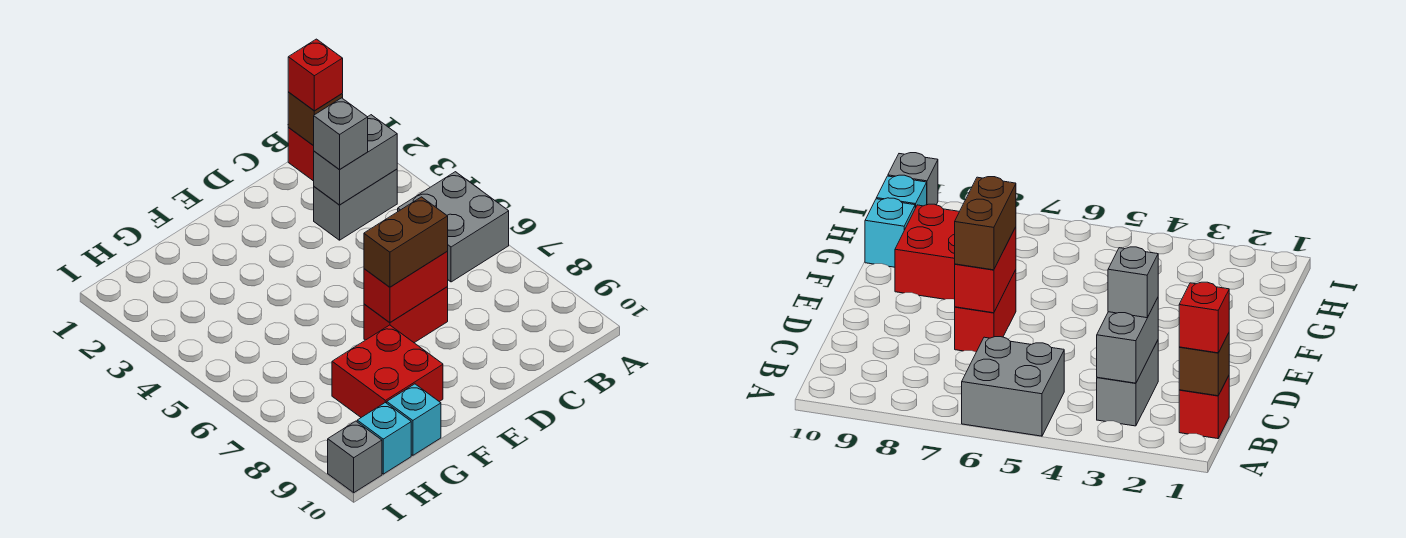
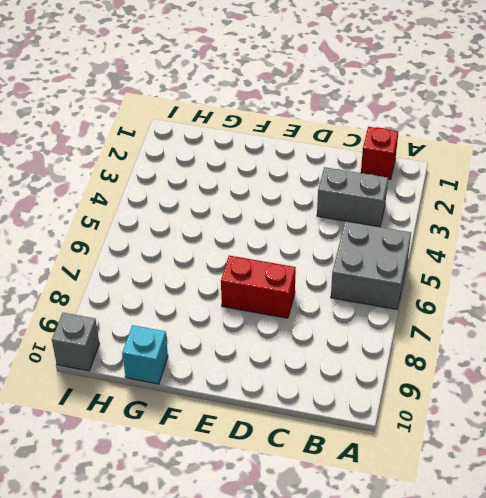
none -> red brick F8:G9 level 1
none -> cyan brick H10 level 1
none -> brown brick B1 level 2

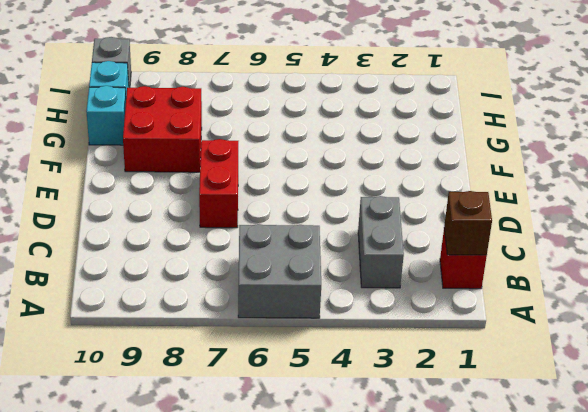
none -> grey brick B3:C3 level 2
none -> red brick D7:E7 level 2
none -> red brick B1 level 3

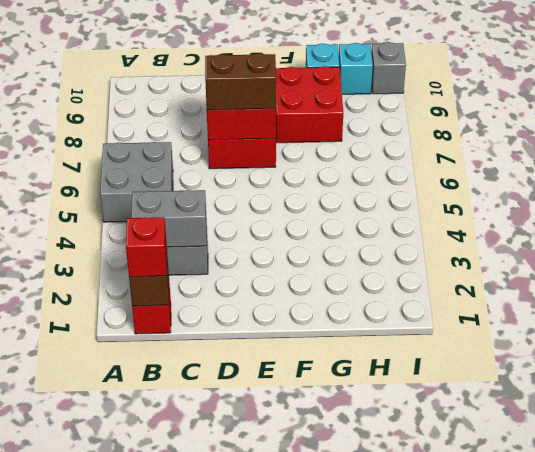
none -> grey brick C3 level 3

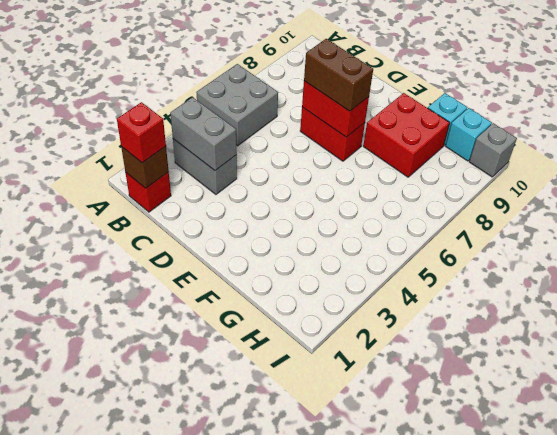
none -> grey brick C3 level 3

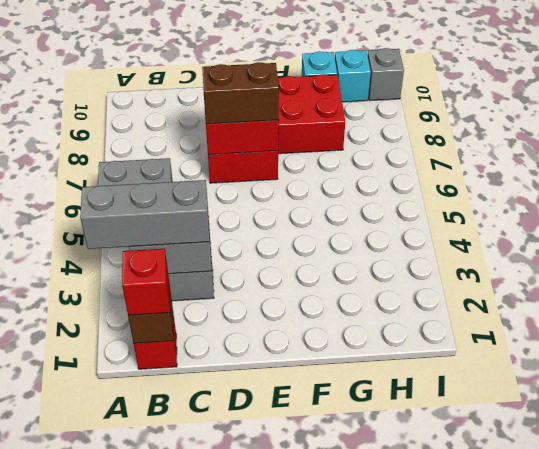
grey brick A3:C3 level 3 -> grey brick C3 level 3

